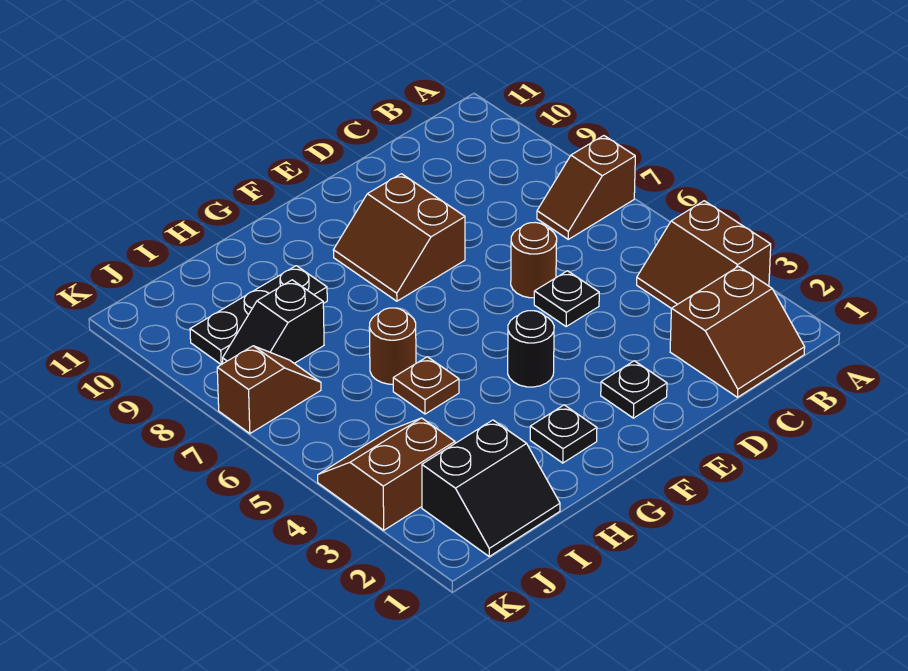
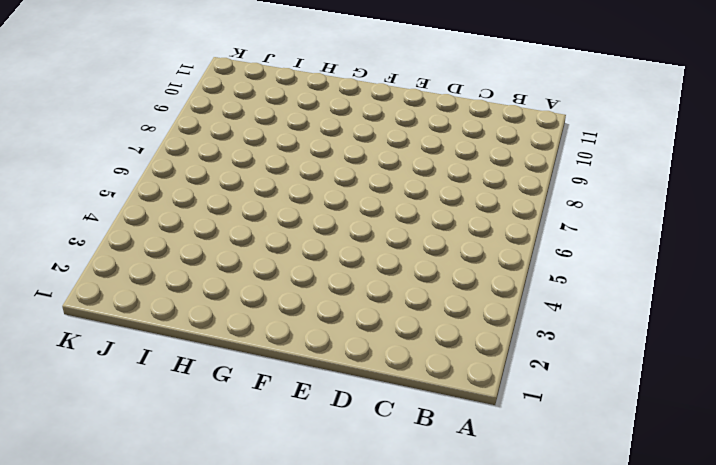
none -> brown slope A3:B4 level 1 top A
none -> brown slope A7:B7 level 1 top A
none -> brown slope B1:C2 level 1 top 2

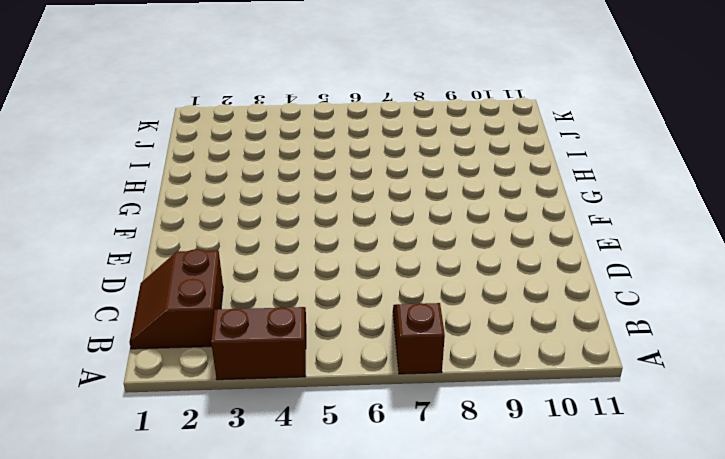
none -> black plate D5 level 1
none -> brown round brick D6 level 1
none -> black plate E2 level 1

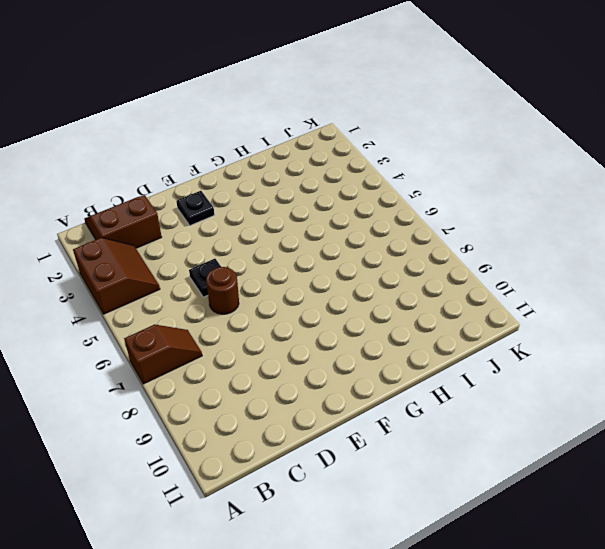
none -> brown slope E8:F9 level 1 top E
none -> black round brick F4 level 1
none -> black plate G2 level 1

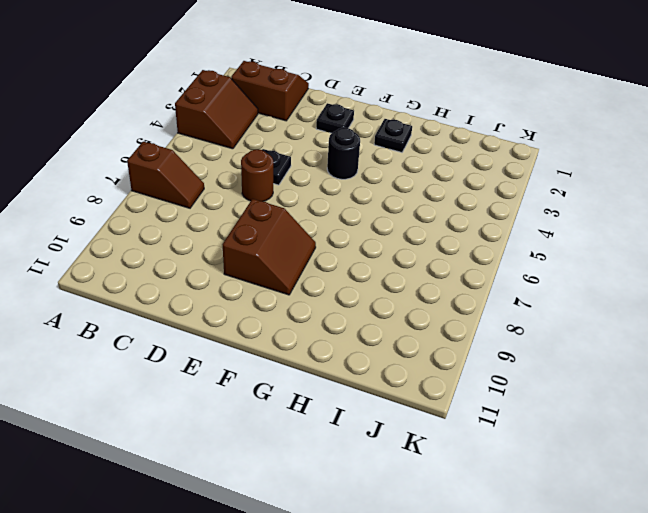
none -> brown plate H5 level 1
none -> brown round brick H6 level 1
none -> black plate H9:J9 level 1

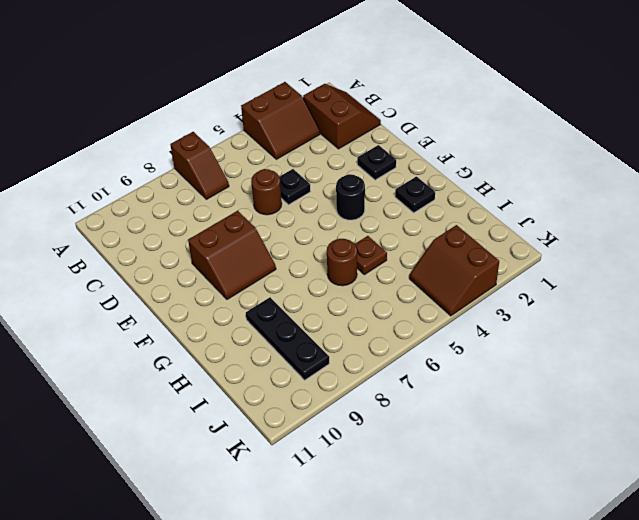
none -> black slope I1:J2 level 1 top 2
none -> black slope I8:J8 level 1 top I
none -> brown slope J7:K7 level 1 top K

